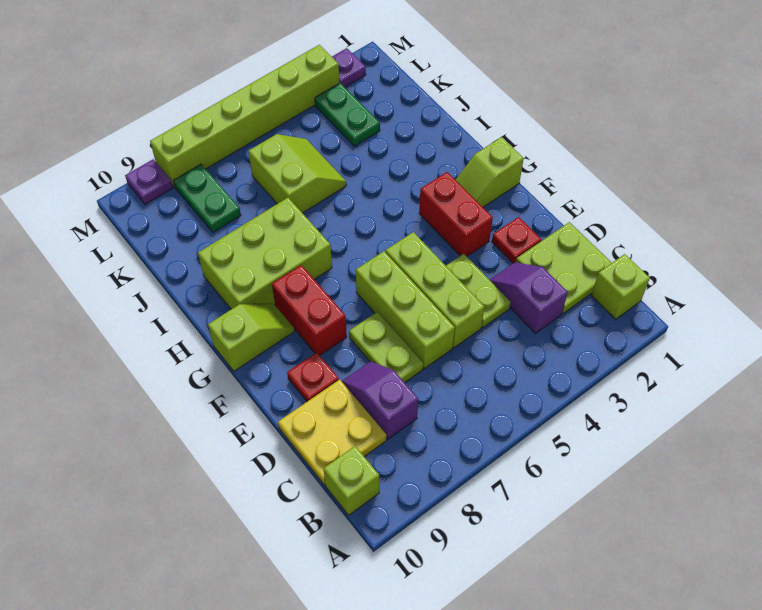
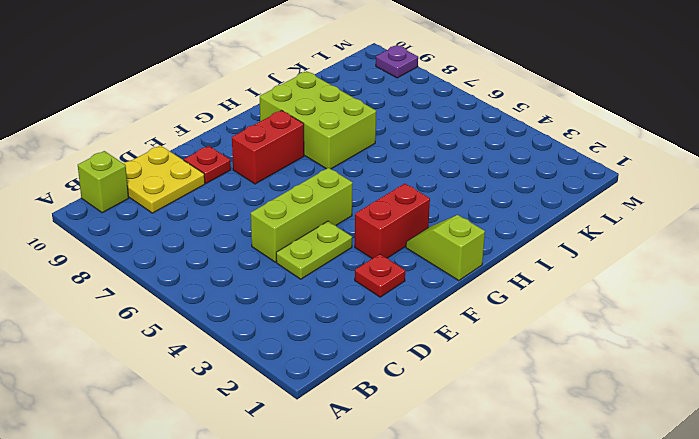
none -> lime brick B1 level 1
none -> lime plate C1:D2 level 1
none -> purple slope C3:D3 level 1 top C

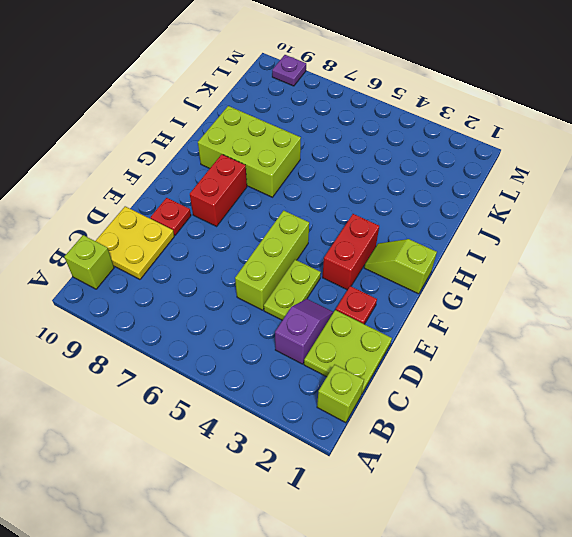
none -> purple slope C8:D8 level 1 top C
none -> lime brick D6:F6 level 1
none -> lime plate D7:E7 level 1

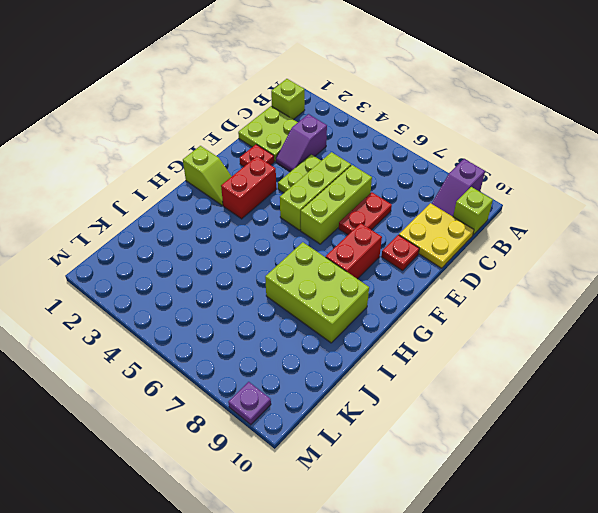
purple slope A9:B9 level 1 top A -> purple slope C8:D8 level 1 top C
red plate D7:E7 level 1 -> lime plate D7:E7 level 1
none -> lime slope G9:G10 level 1 top 10
none -> lime slope J5:K6 level 1 top 6
none -> green plate K3:L3 level 1

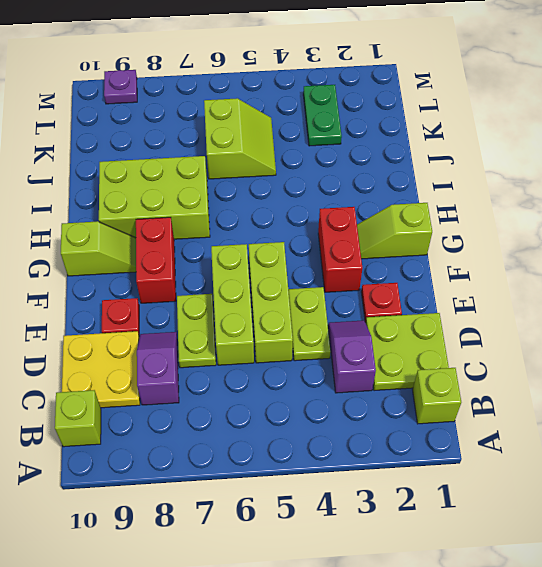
none -> green plate K8:L8 level 1
none -> purple plate M2 level 1
none -> lime brick M3:M8 level 1

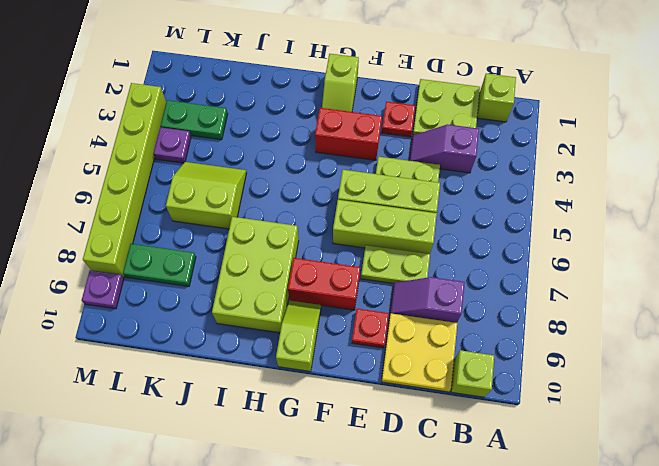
purple plate L4 level 1 -> purple plate M2 level 1

